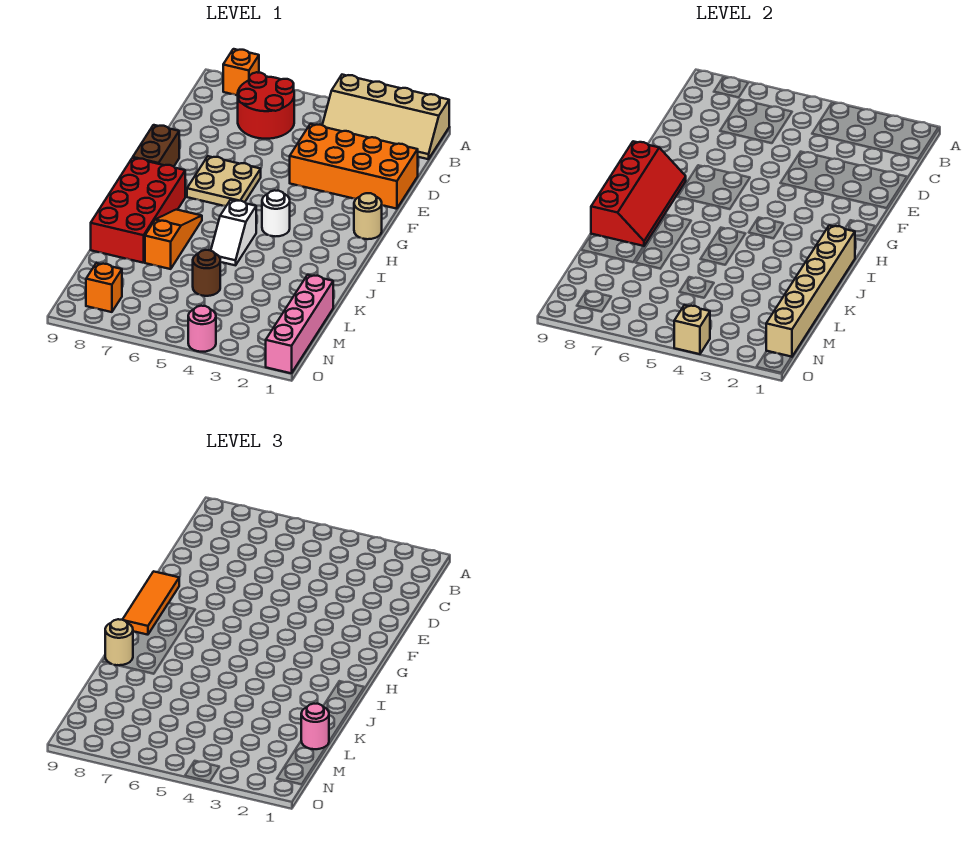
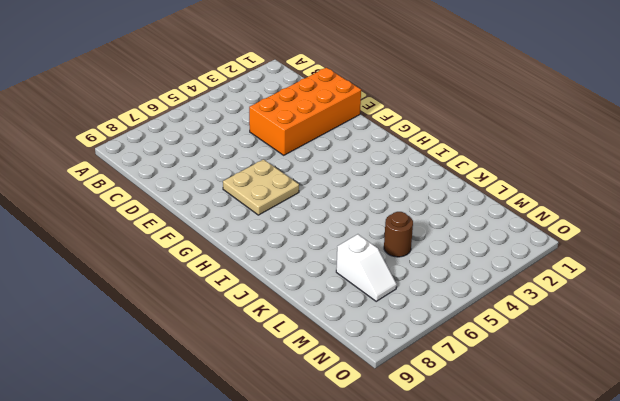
white slope L7:M7 level 1 top L -> white slope I5:J5 level 1 top I
none -> tan slope A1:B4 level 1 top A
none -> orange brick A8 level 1
none -> red round brick B6:C7 level 1

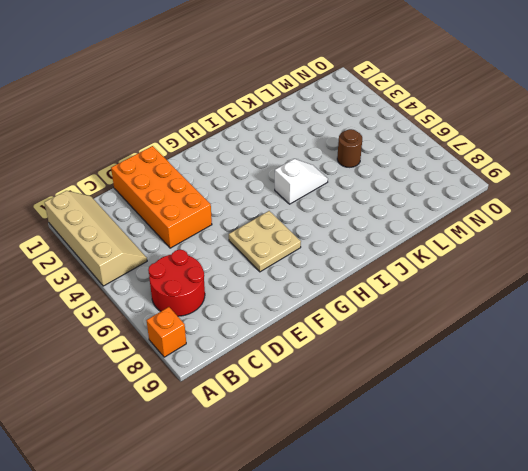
none -> brown brick F9:G9 level 1
none -> tan round brick G1 level 1
none -> white round brick H4 level 1

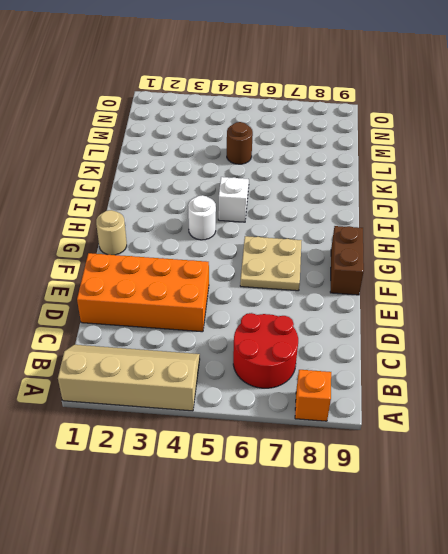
none -> red brick H8:K9 level 1
none -> orange slope I7:K7 level 1 top K
none -> pink brick L1:O1 level 1

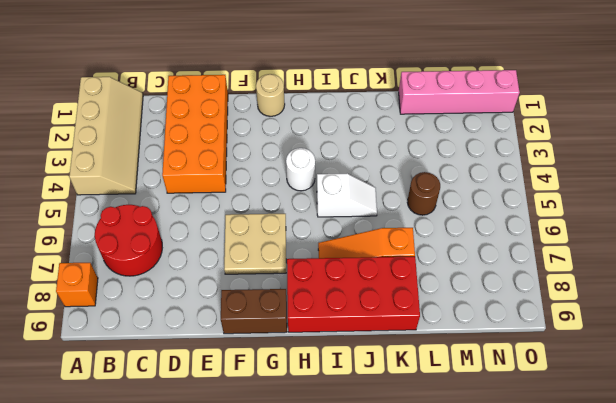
none -> orange brick N8 level 1
none -> pink round brick O4 level 1
none -> red slope G8:J9 level 2 top 9

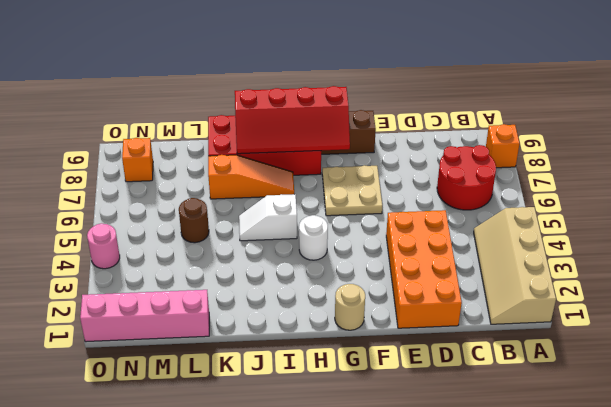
none -> tan brick I1:N1 level 2
none -> tan brick O4 level 2
none -> orange tile F9:H9 level 3

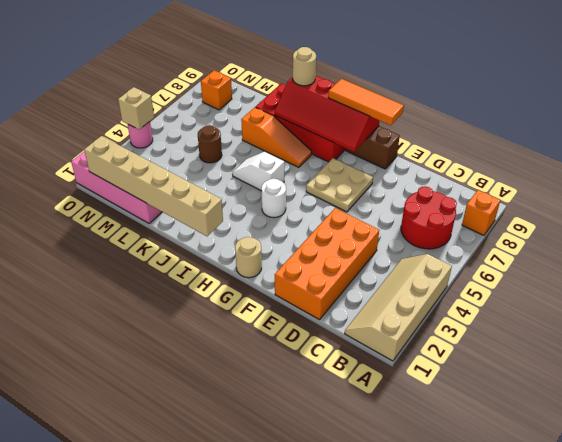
none -> pink round brick L1 level 3

